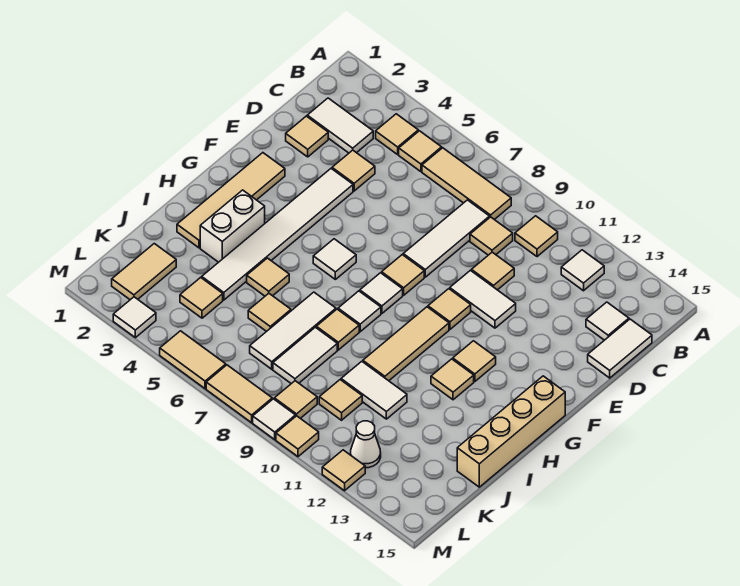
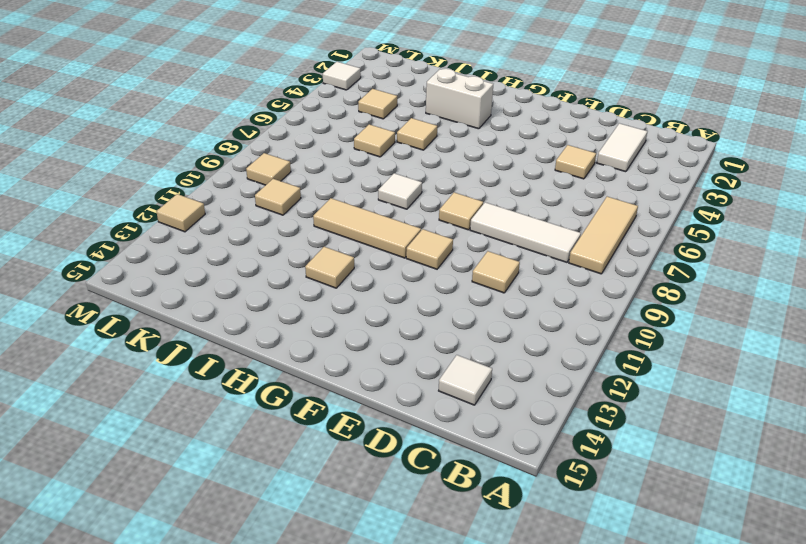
none -> tan tile B4 level 1
none -> tan tile B5 level 1
none -> tan tile B10 level 1
none -> white tile B12 level 1

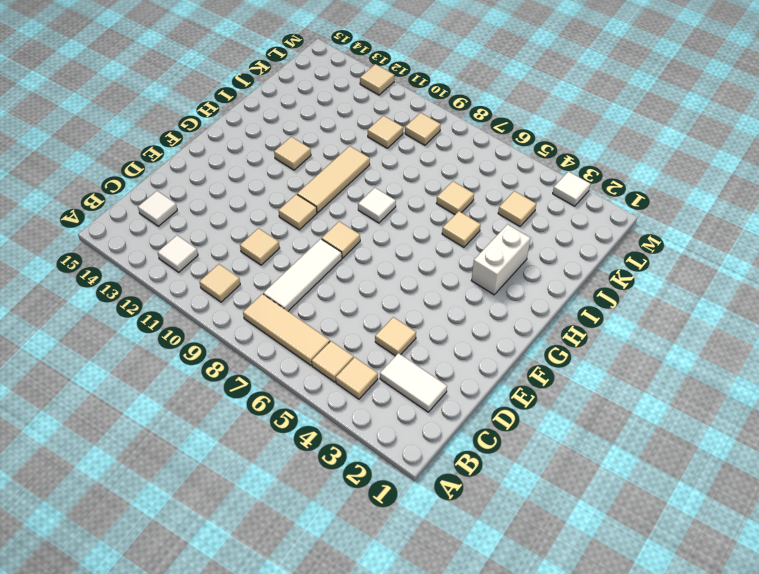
none -> tan tile C9 level 1
none -> white tile C15:D15 level 1
none -> tan tile D2 level 1
none -> white tile E4:J4 level 1

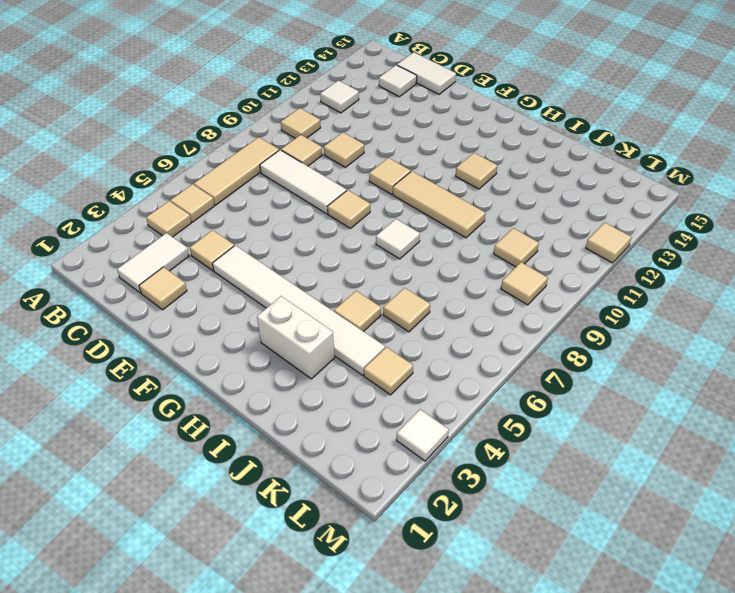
none -> white tile E10:E11 level 1
none -> tan tile F2:I2 level 1
none -> white tile G6 level 1
none -> white tile G8 level 1

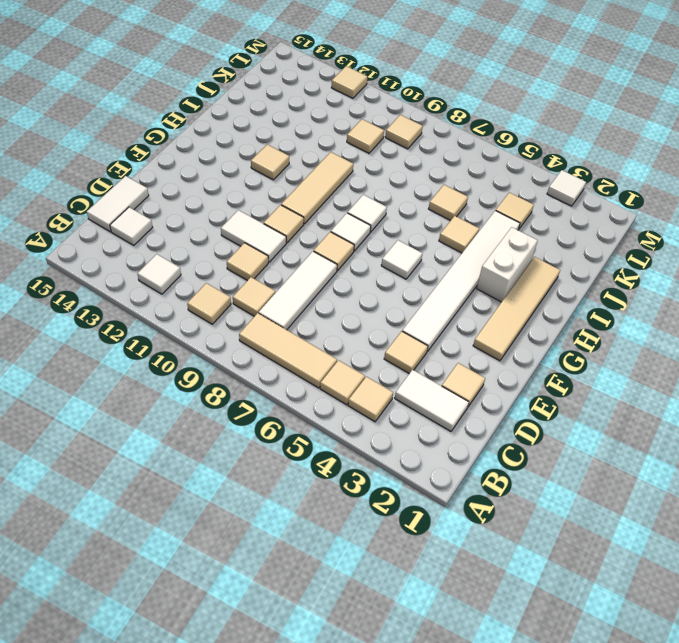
none -> tan tile G12 level 1
none -> tan brick G15:J15 level 1
none -> white tile I7:K7 level 1
none -> tan tile I8 level 1

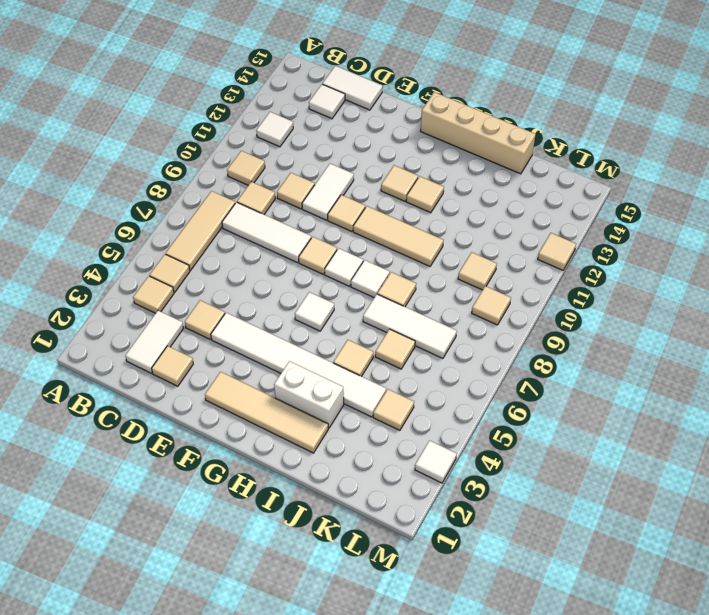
none -> white tile J8:K8 level 1
none -> white tile J10:J11 level 1
none -> tan tile K2:L2 level 1
none -> white cone L12 level 1

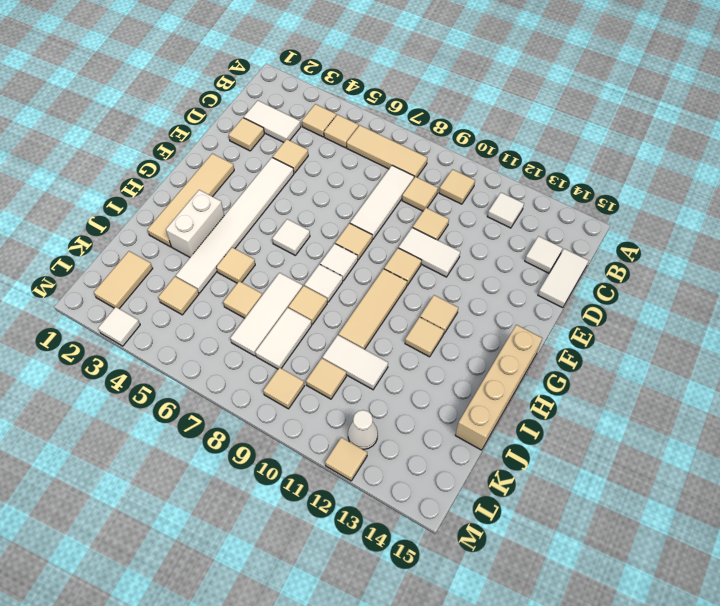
none -> tan tile M5:M6 level 1
none -> tan tile M7:M8 level 1
none -> white tile M9 level 1
none -> tan tile M10 level 1

